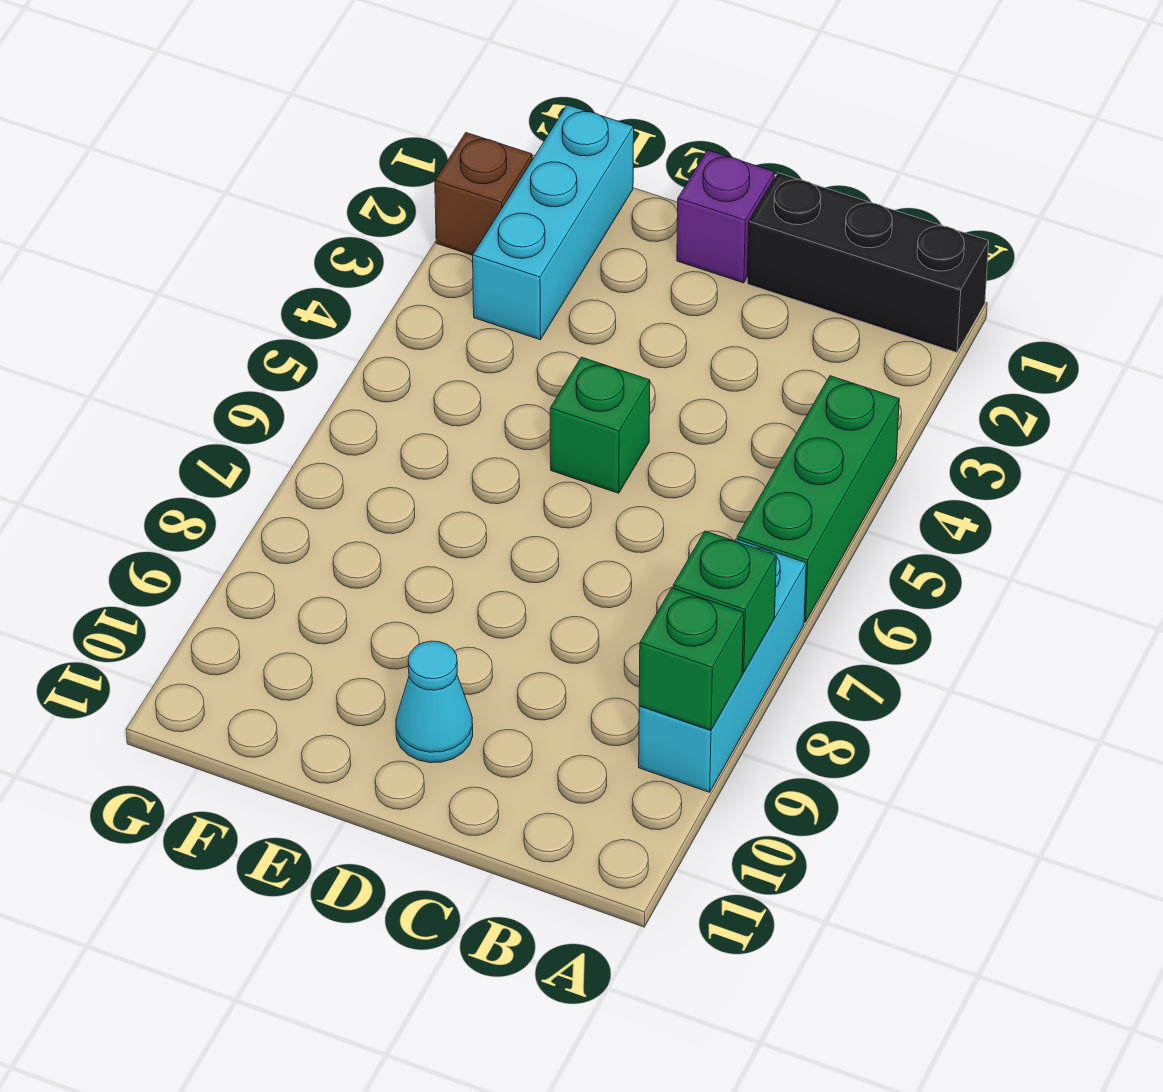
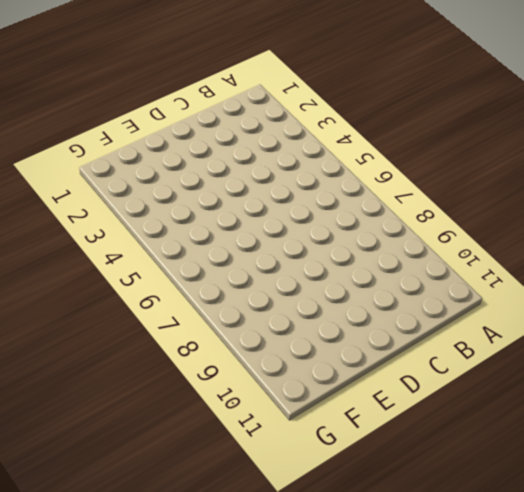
none -> black brick A1:C1 level 1
none -> green brick A4:A6 level 1

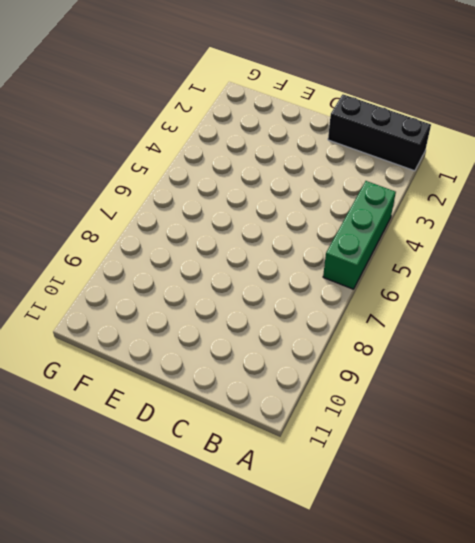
none -> cyan brick A7:A9 level 1
none -> purple brick D1 level 1

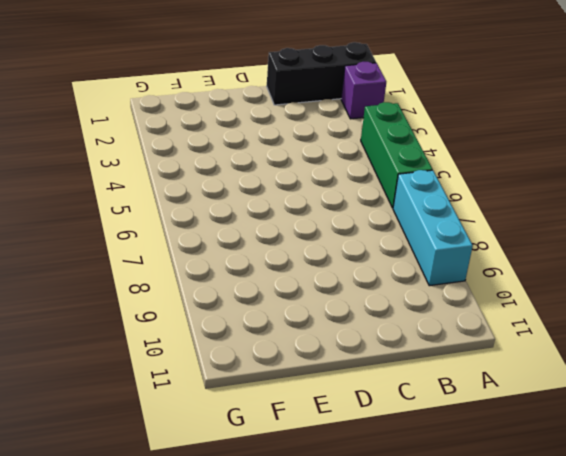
purple brick A2 level 1 -> purple brick D1 level 1
none -> green brick D5 level 1
none -> cyan cone D10 level 1

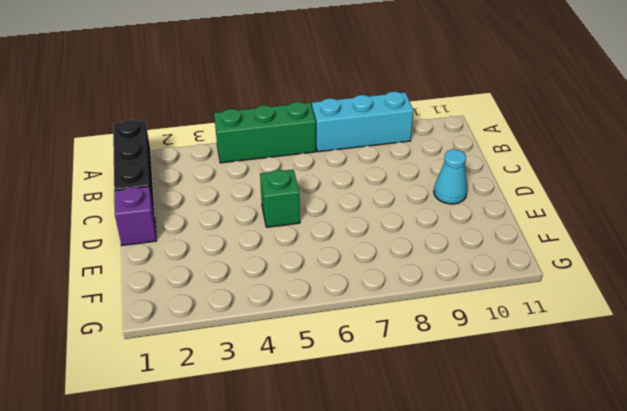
none -> cyan brick F1:F3 level 1
none -> brown brick G2 level 1

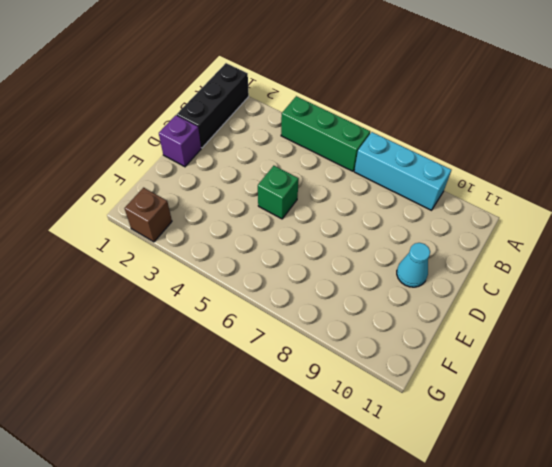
none -> cyan brick F1:F3 level 1
none -> green brick A8 level 2

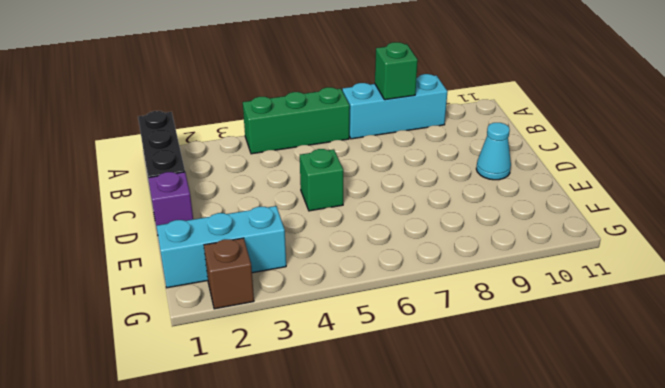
none -> green brick A9 level 2

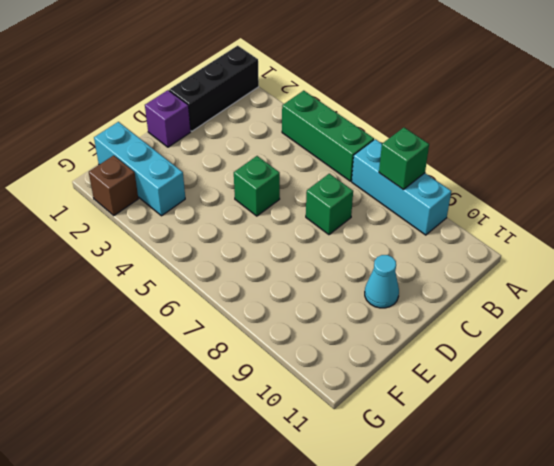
green brick C7 level 1 -> green brick A9 level 2

